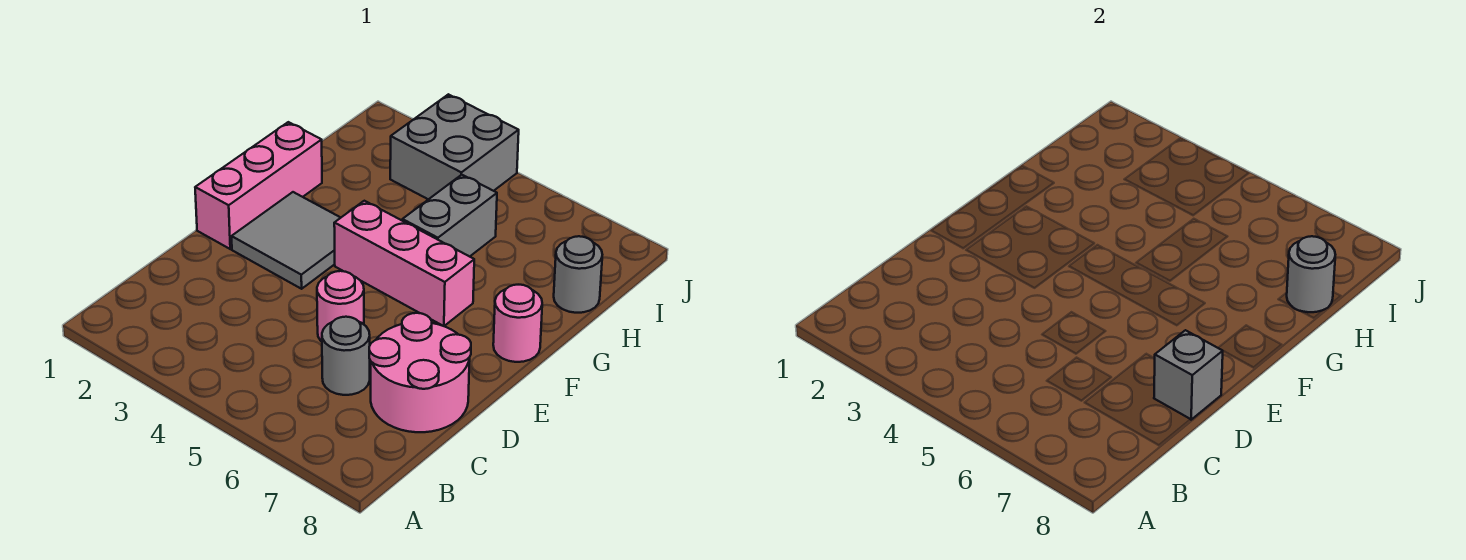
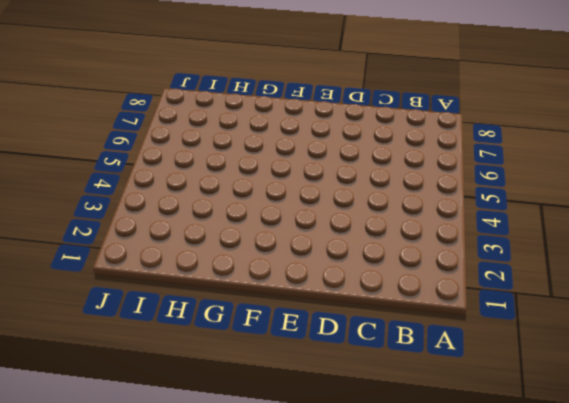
none -> grey round brick C6 level 1
none -> pink round brick C7:D8 level 1
none -> pink round brick D5 level 1

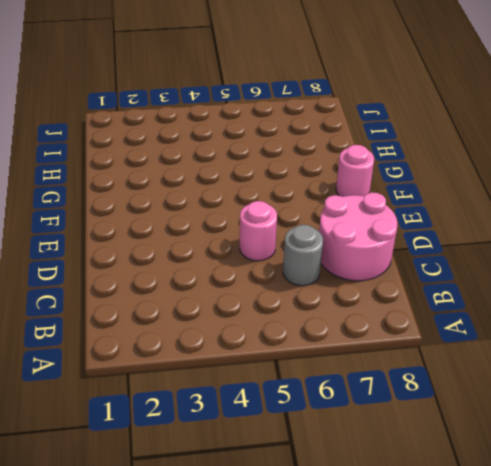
none -> pink brick E1:G1 level 1
none -> grey tile E2:F3 level 1
none -> pink brick F4:F6 level 1

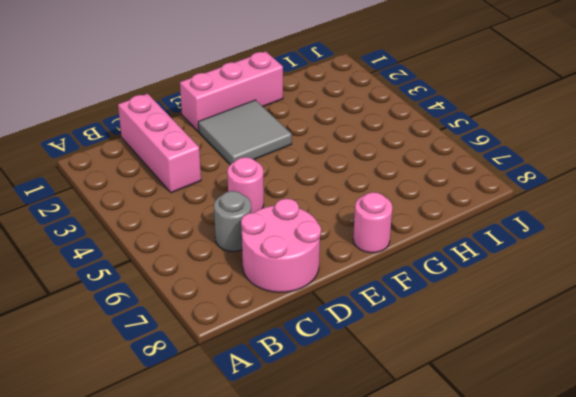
pink brick C1:C3 level 1 -> pink brick F4:F6 level 1
none -> grey brick G5:H5 level 1
none -> grey round brick H8 level 1
none -> grey brick I3:J4 level 1

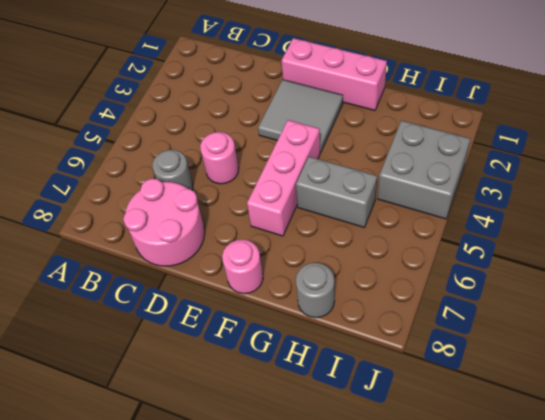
none -> grey brick D8 level 2
none -> grey round brick H8 level 2

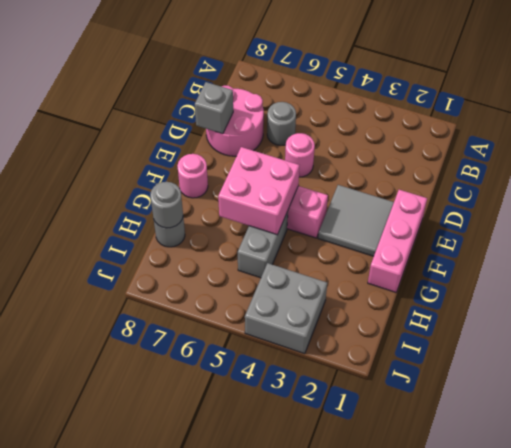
pink brick F5:G6 level 2 -> none

